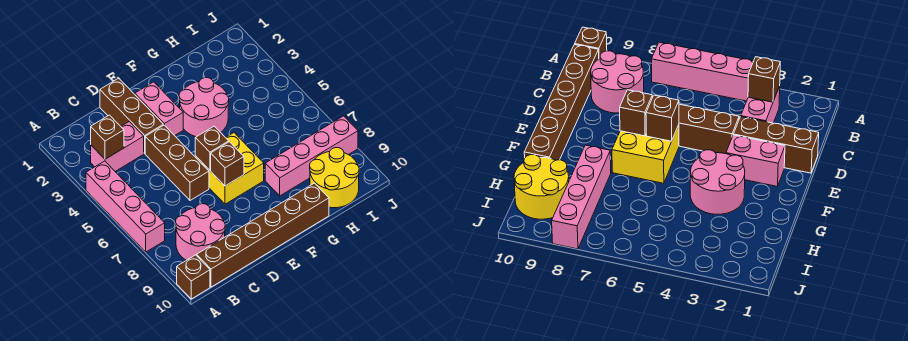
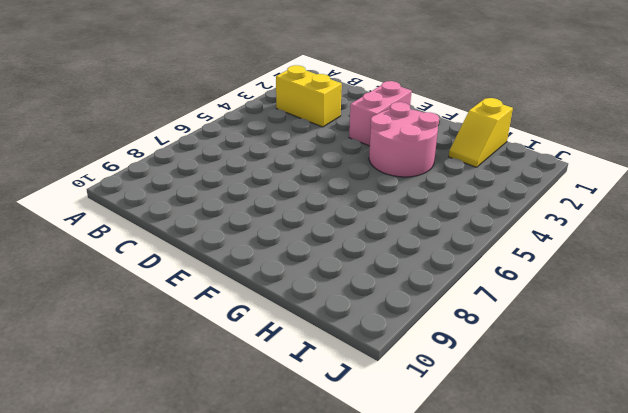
yellow brick B3:C3 level 1 -> pink brick B3:C3 level 1
yellow slope H1:H2 level 1 top 1 -> none
none -> pink brick A4:A7 level 1
none -> brown brick A10 level 1
none -> pink round brick B8:C9 level 1

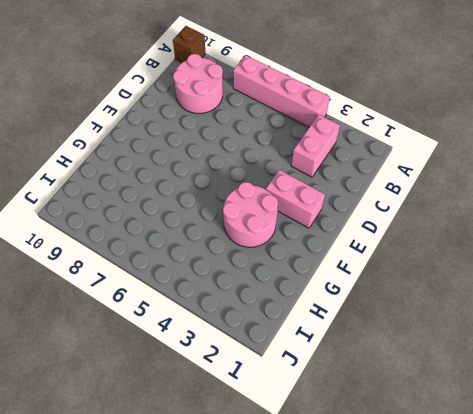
none -> brown brick B10:G10 level 1
none -> brown brick D1:D3 level 1
none -> brown brick D4:D6 level 1

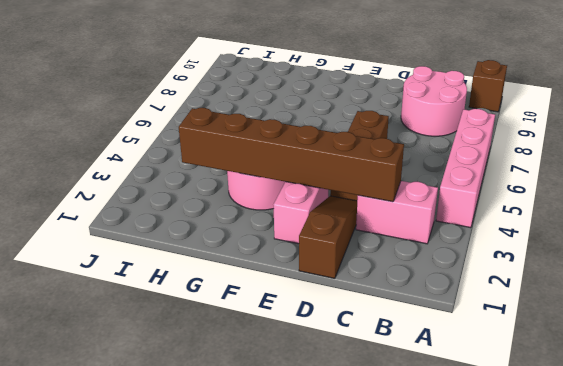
brown brick C3:H3 level 2 -> brown brick B10:G10 level 1
brown slope D1:D3 level 1 top 1 -> brown brick D1:D3 level 1
none -> yellow brick E6:F7 level 1
none -> pink brick G8:J8 level 1
none -> yellow round brick H9:I10 level 1

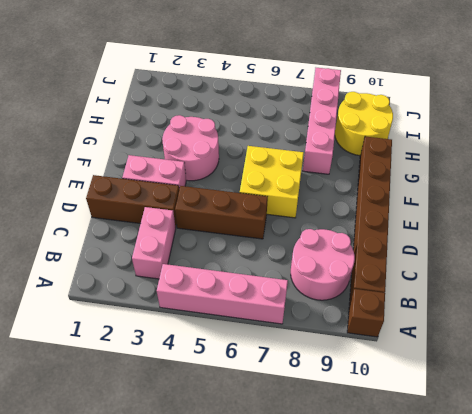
none -> brown brick B3 level 2
none -> brown brick E6 level 2
none -> brown brick E7 level 2

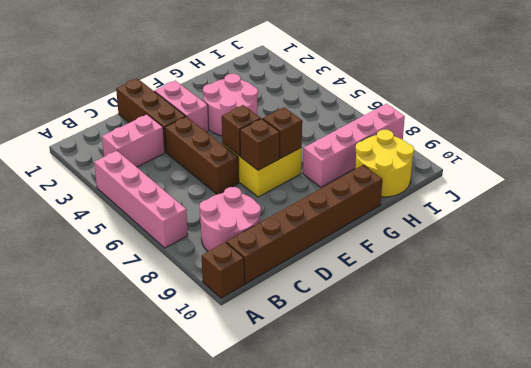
brown brick F7 level 2 -> brown brick B3 level 2

